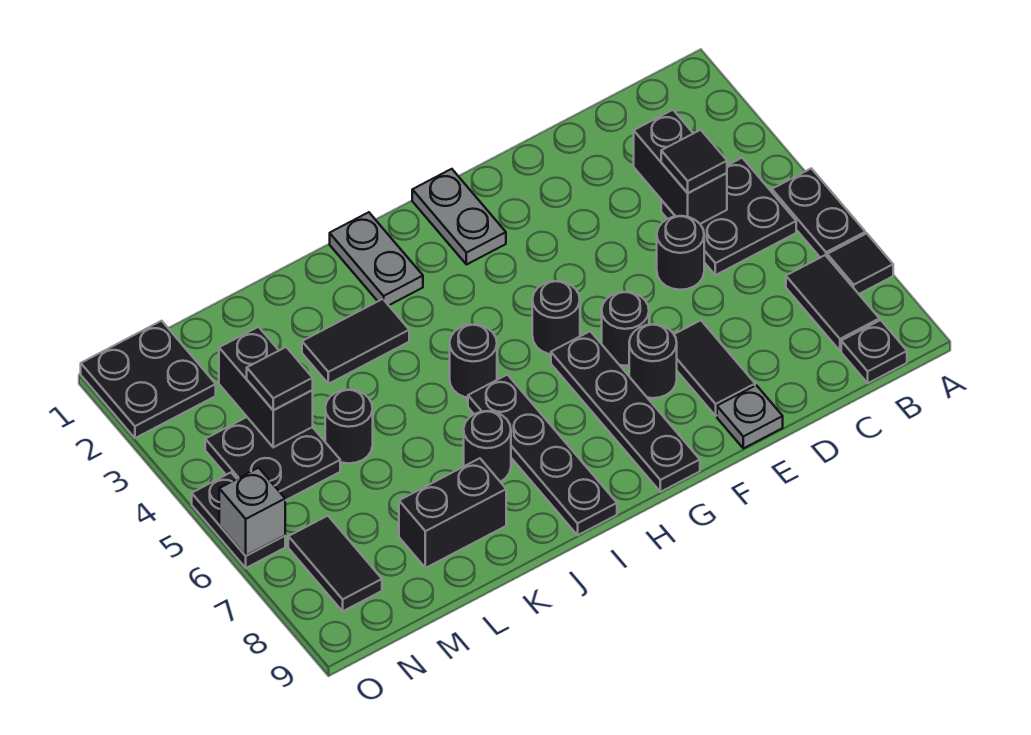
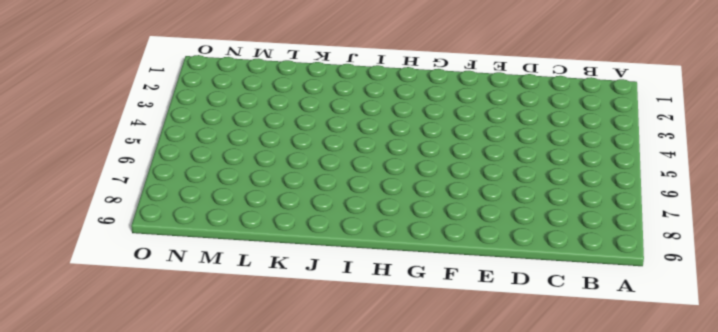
none -> black plate A5:A6 level 1
none -> black tile A7 level 1
none -> black plate B4:C5 level 1

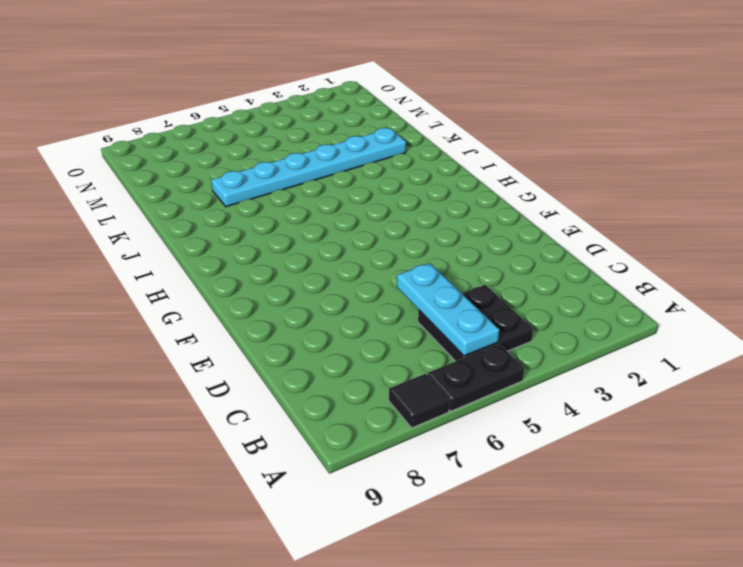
cyan plate B5:D5 level 2 -> none
cyan plate K2:K7 level 1 -> black tile J3:K3 level 1
none -> black tile B7:B8 level 1
none -> black plate B9 level 1
none -> black round brick D5 level 1

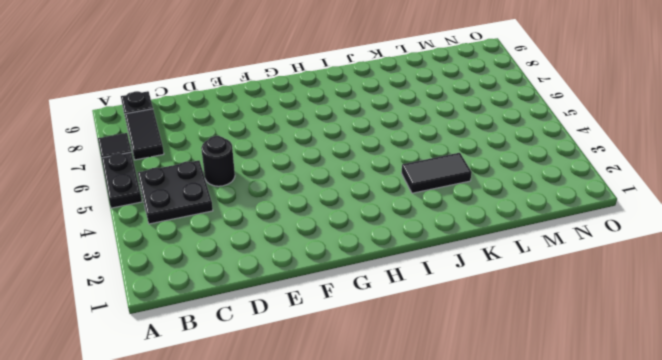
none -> black tile E7:E8 level 1
none -> grey plate E9 level 1
none -> black round brick F6 level 1

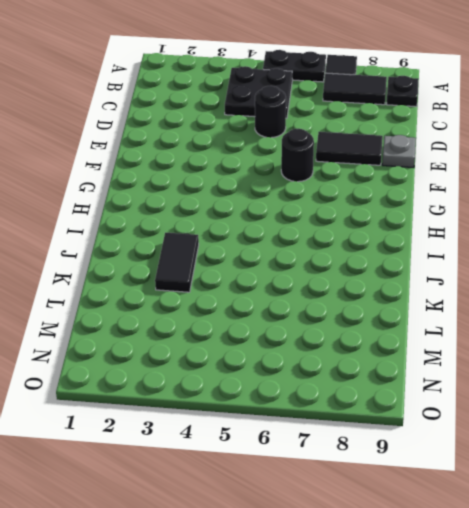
none -> black round brick F7 level 1
none -> grey plate G1:G2 level 1
none -> black round brick G5 level 1

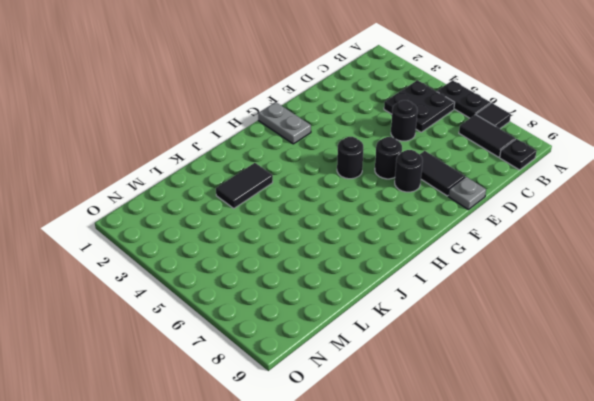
none -> black plate G6:G9 level 1
none -> grey plate I1:I2 level 1
none -> black round brick I5 level 1

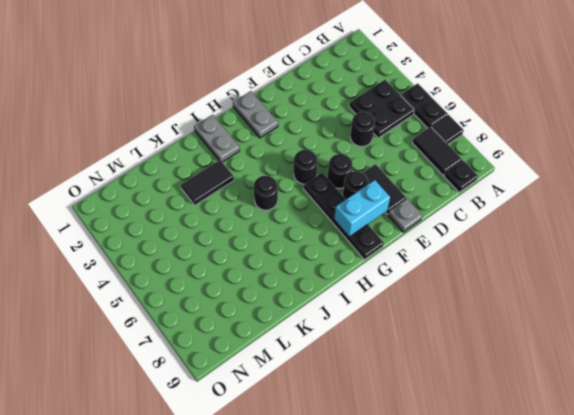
cyan brick F8:G8 level 2 -> none
none -> black plate I6:I9 level 1
none -> black round brick J7 level 1
none -> black brick K8:L8 level 1

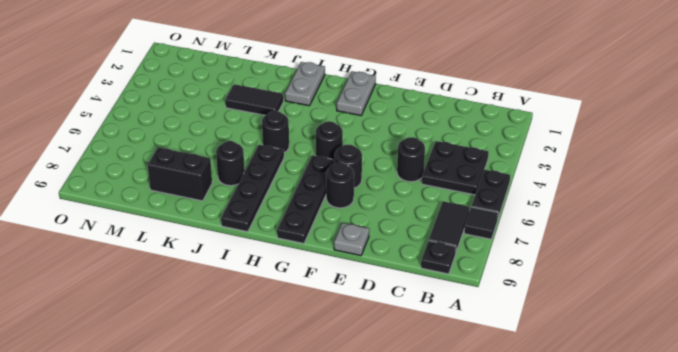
none -> black tile E7:E8 level 1
none -> black round brick L5 level 1
none -> black plate M4:N5 level 1

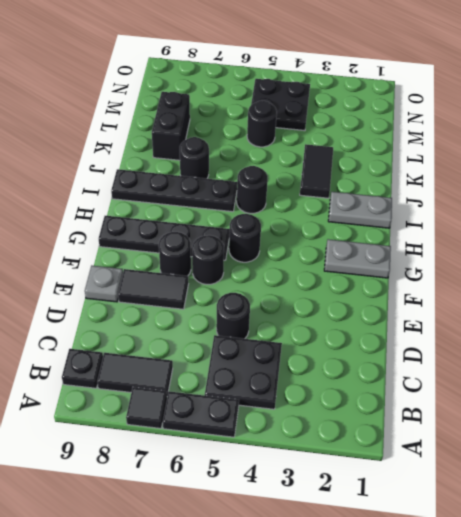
none -> black plate N1:O2 level 1
none -> black tile N7:N8 level 1
none -> black plate O5:O6 level 1

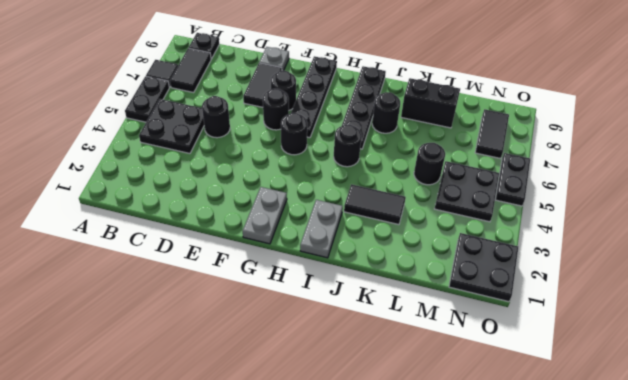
none -> black brick C3:C4 level 2
none -> black brick M3:M4 level 2
none -> grey brick O6 level 2

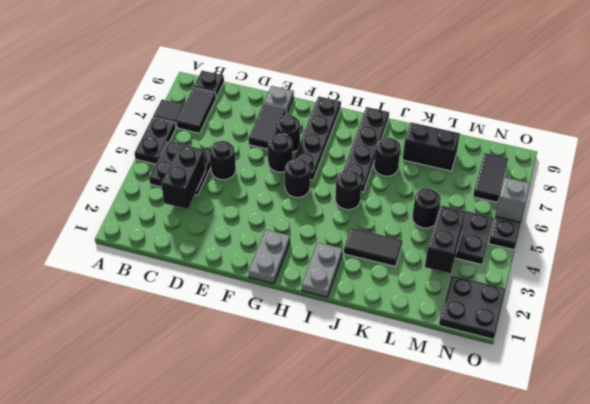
none -> black tile C4 level 3
none -> black tile M4 level 3

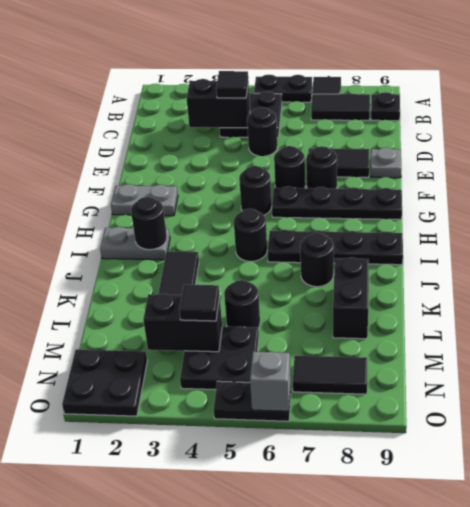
black round brick I2 level 2 -> none

